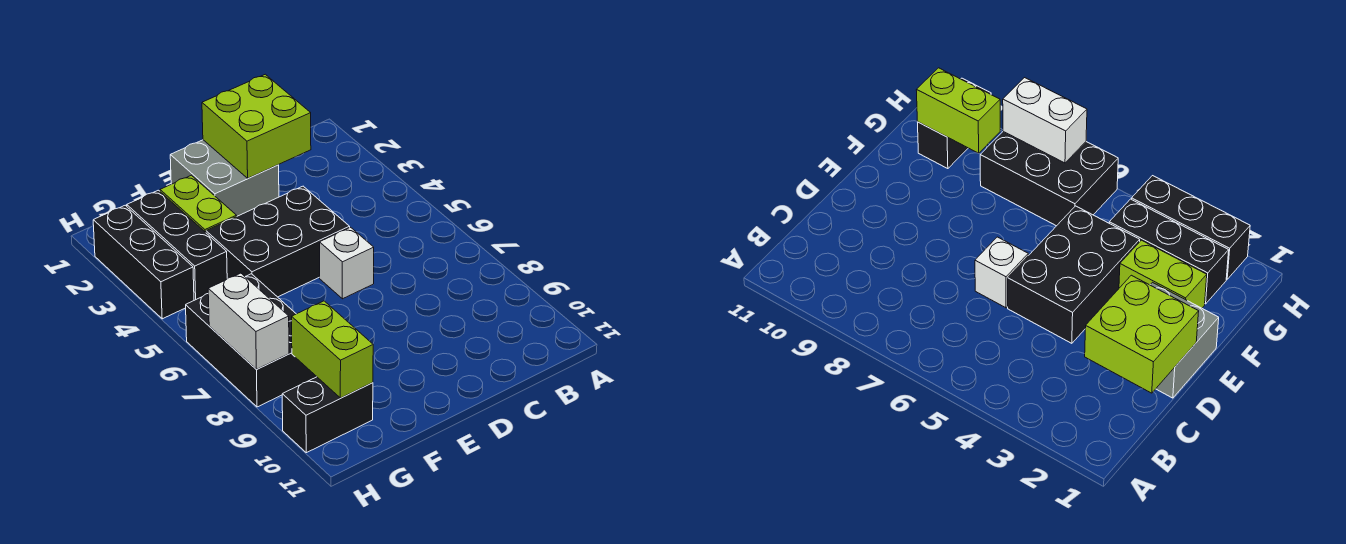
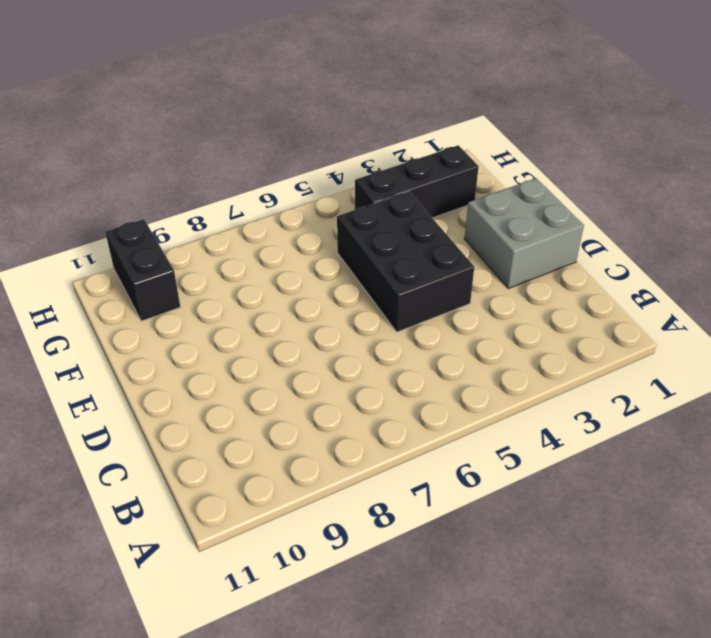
none -> white brick D6 level 1
none -> lime brick F2:F3 level 1

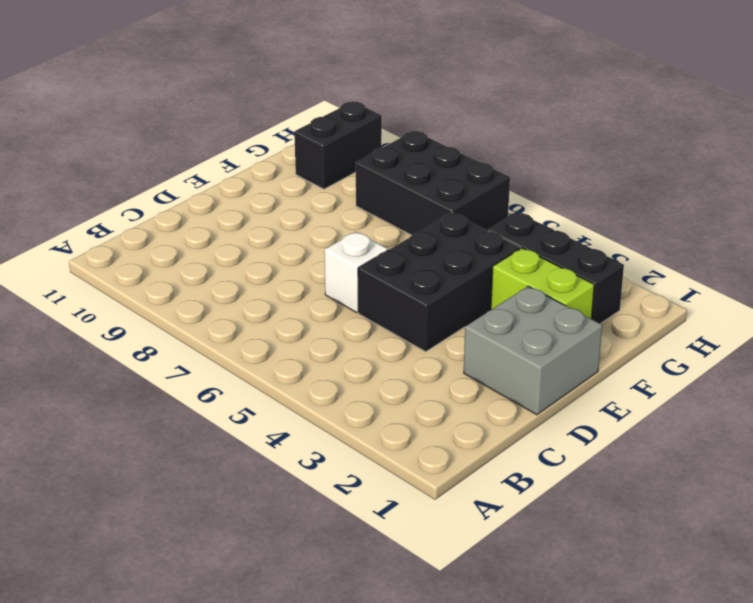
none -> black brick H2:H4 level 1
none -> lime brick C1:D2 level 2

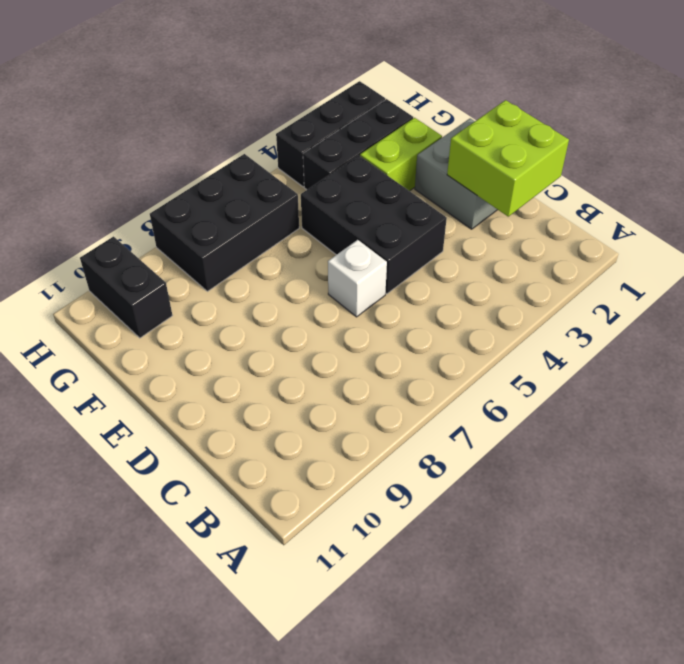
none -> lime brick G9:G10 level 2
none -> white brick H7:H8 level 2

